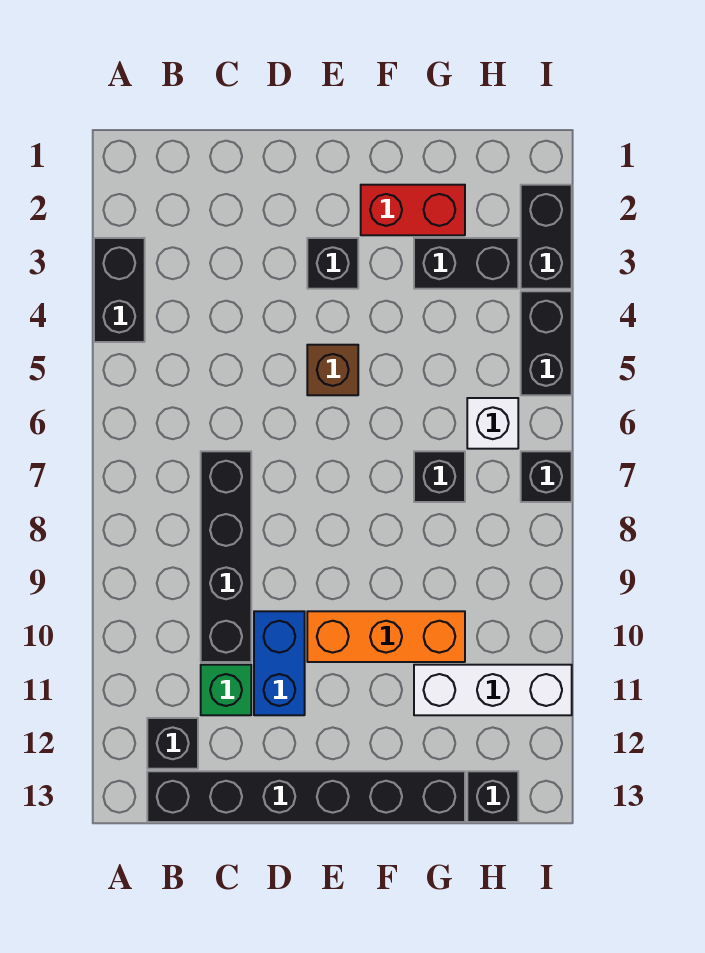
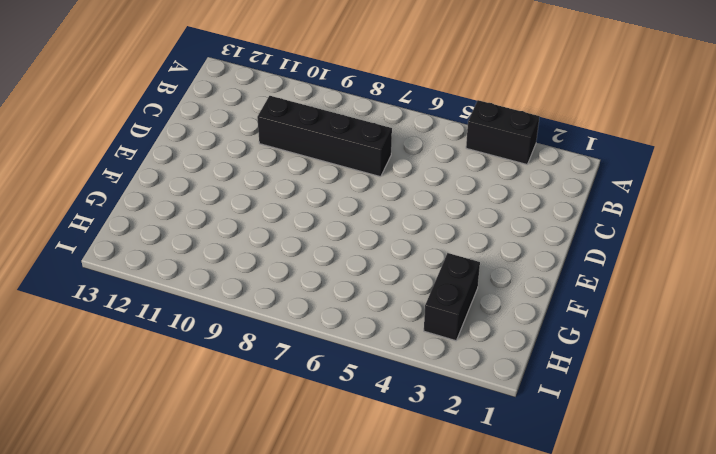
none -> black brick B12 level 1
none -> black brick B13:G13 level 1
none -> green brick C11 level 1

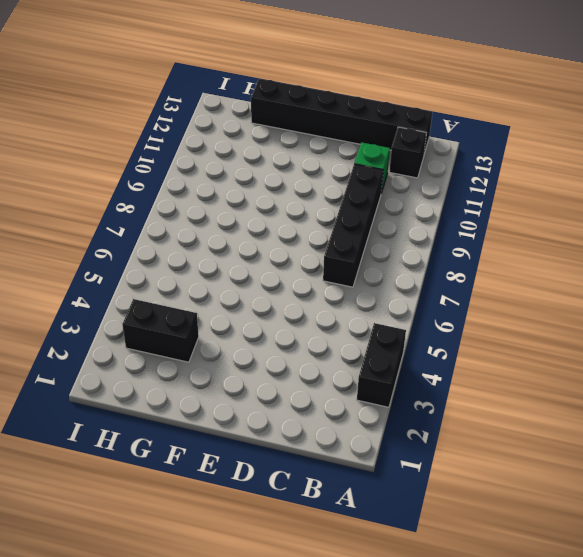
none -> blue brick D10:D11 level 1
none -> black brick E3 level 1
none -> brown brick E5 level 1

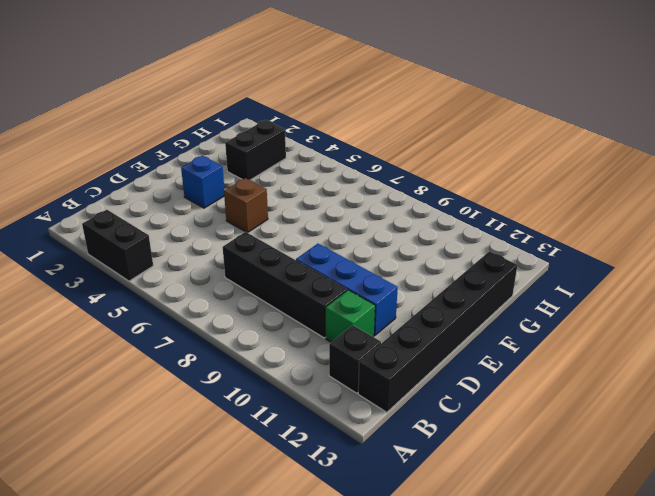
blue brick D9:D11 level 1 -> blue brick D10:D11 level 1
blue brick E3 level 1 -> black brick E3 level 1
none -> orange brick E10:G10 level 1
none -> red brick F2:G2 level 1
none -> black brick G7 level 1

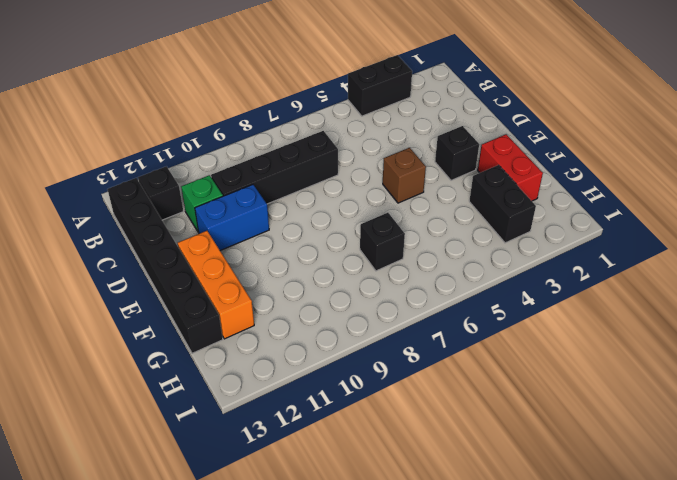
orange brick E12:G12 level 1 -> orange brick E10:G10 level 1
none -> white brick G11:I11 level 1
none -> white brick H6 level 1
none -> black brick H13 level 1

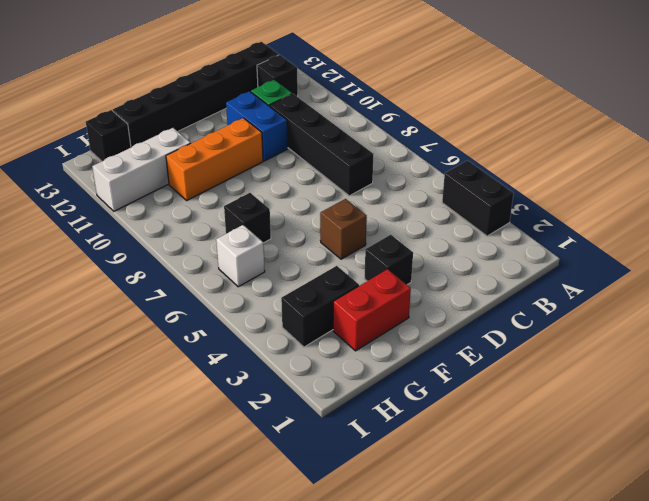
none -> black brick I2:I3 level 1
none -> black brick I4:I5 level 1
none -> black brick I7 level 1

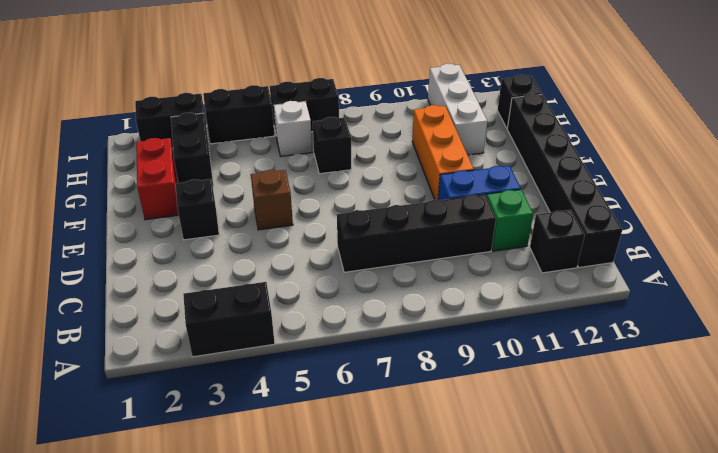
black brick I6:I7 level 1 -> black brick I7 level 1

